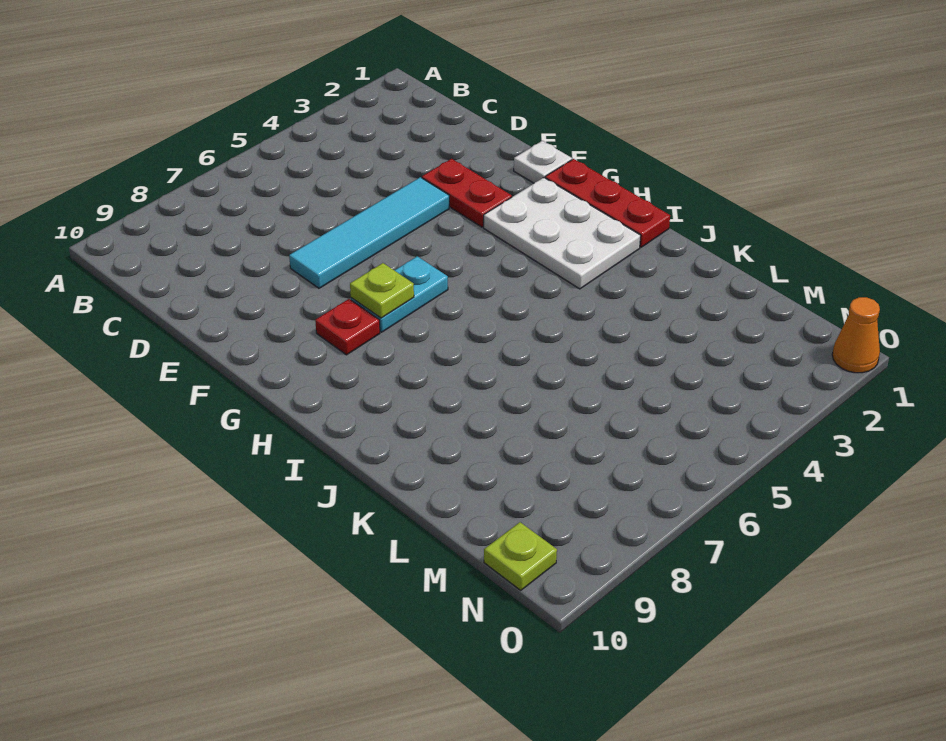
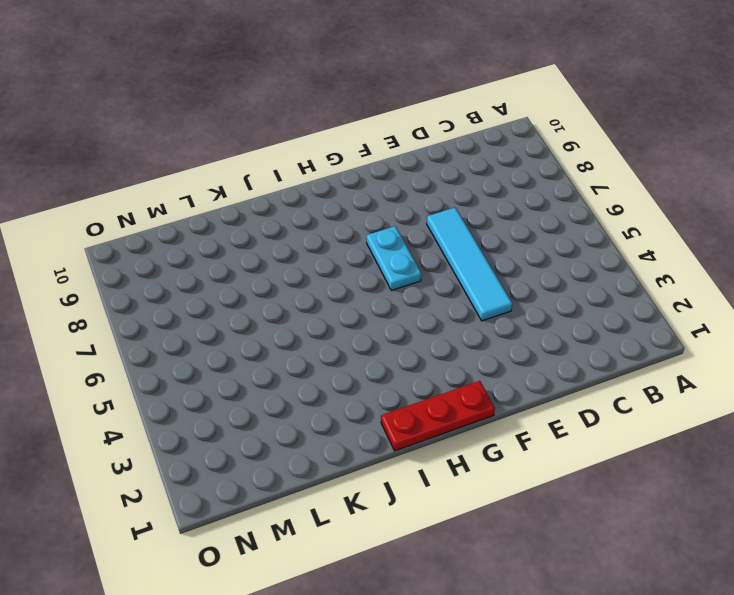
none -> red plate E3:F3 level 1
none -> white plate F1 level 1

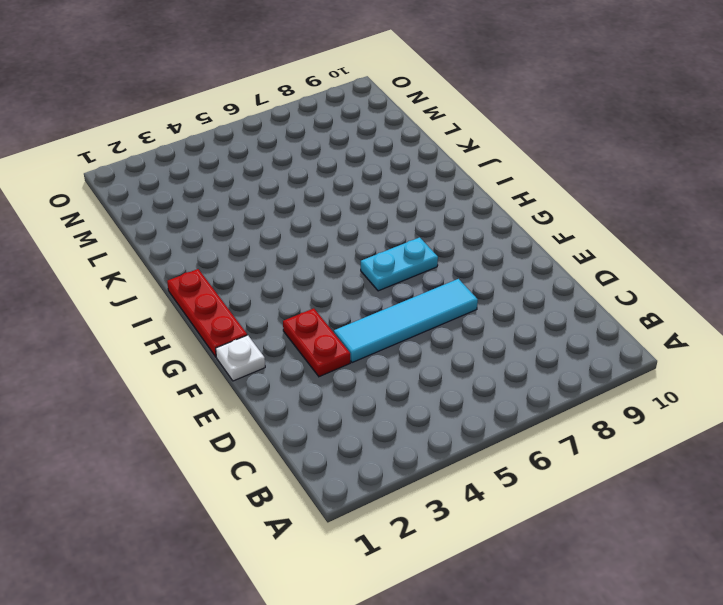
none -> white plate G2:I3 level 1
none -> red plate G8 level 1

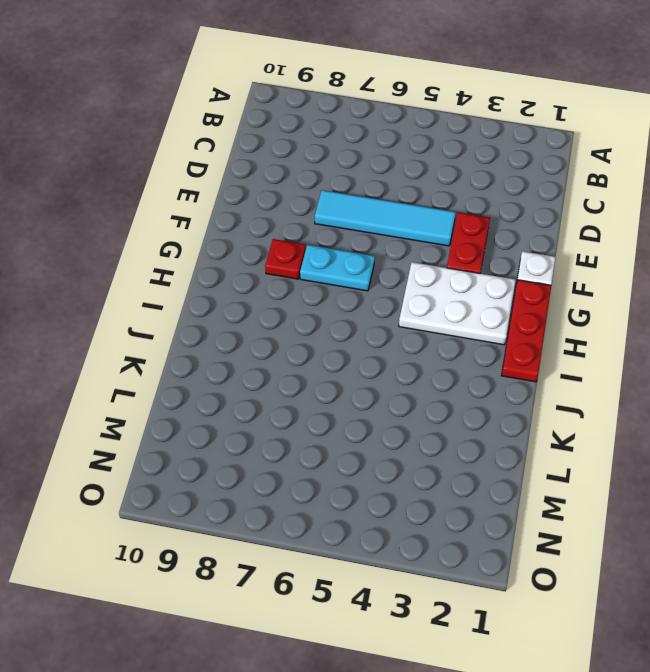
white plate G2:H4 level 1 -> white plate G2:I3 level 1
none -> lime plate N10 level 1
none -> orange cone O1 level 1

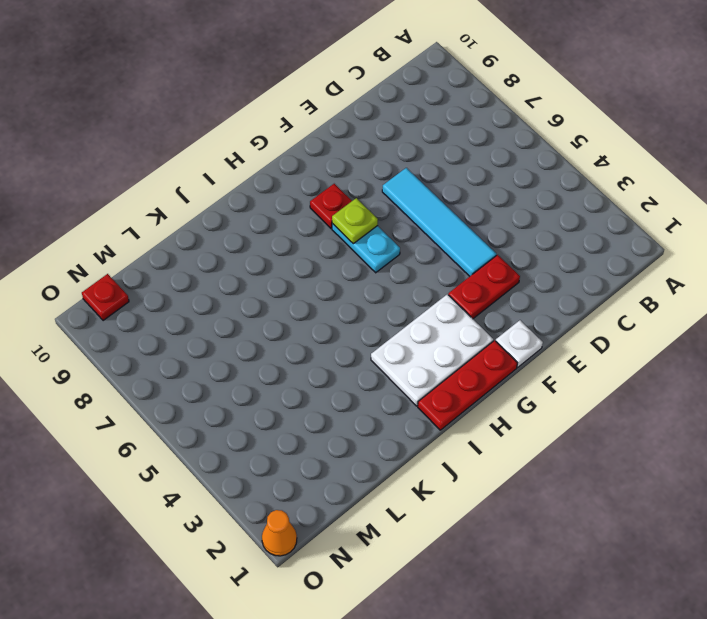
red plate N10 level 1 -> lime plate N10 level 1

